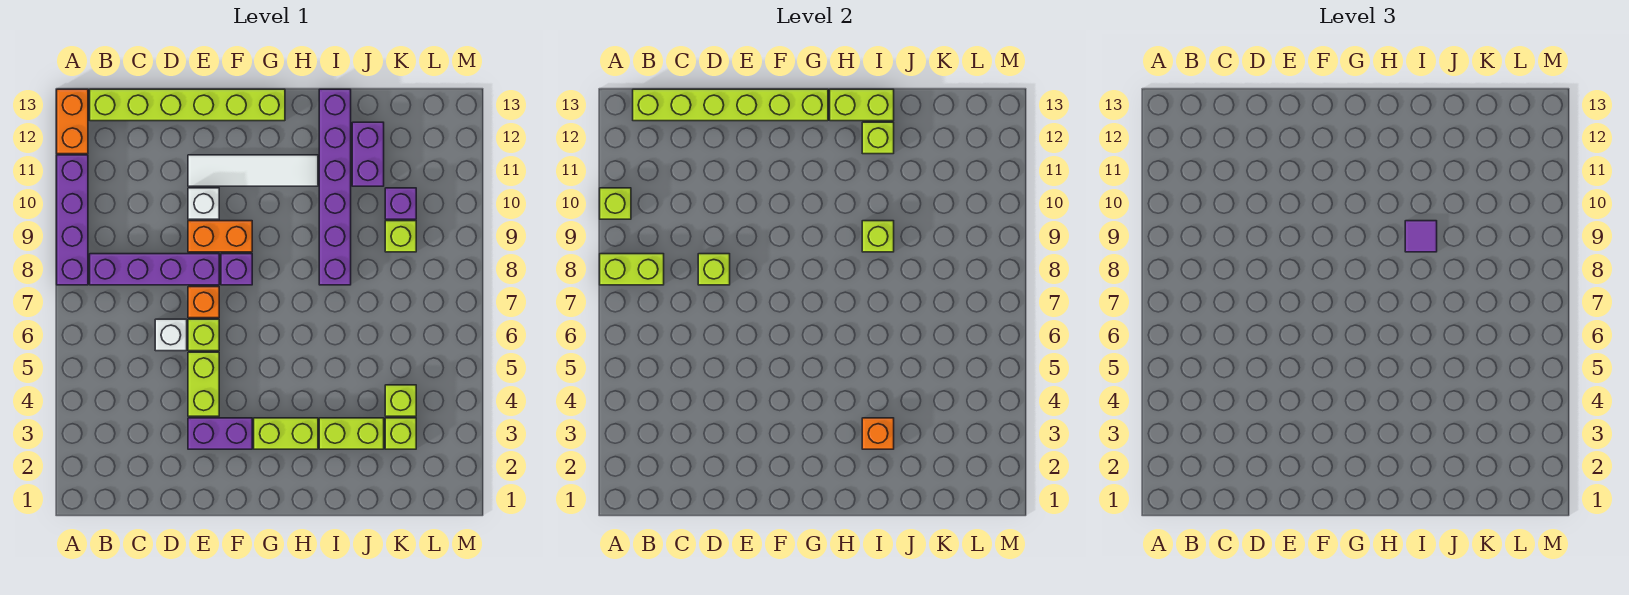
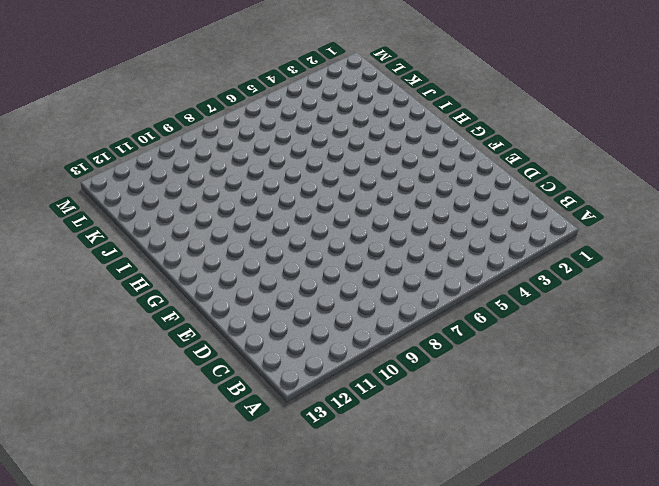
none -> purple brick A8:A11 level 1
none -> orange brick A12:A13 level 1
none -> purple brick B8:E8 level 1
none -> lime brick B13:G13 level 1

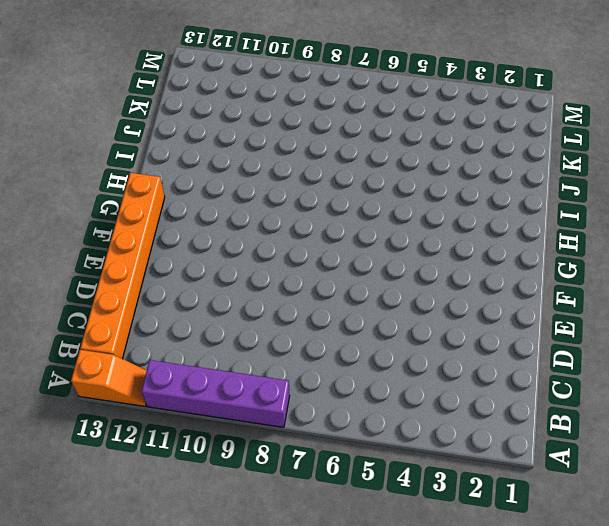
orange slope A12:A13 level 1 top 13 -> orange brick A12:A13 level 1
orange brick B13:G13 level 1 -> lime brick B13:G13 level 1
none -> purple brick B8:E8 level 1
none -> white brick D6 level 1
none -> purple brick E3:F3 level 1
none -> lime brick E4:E5 level 1

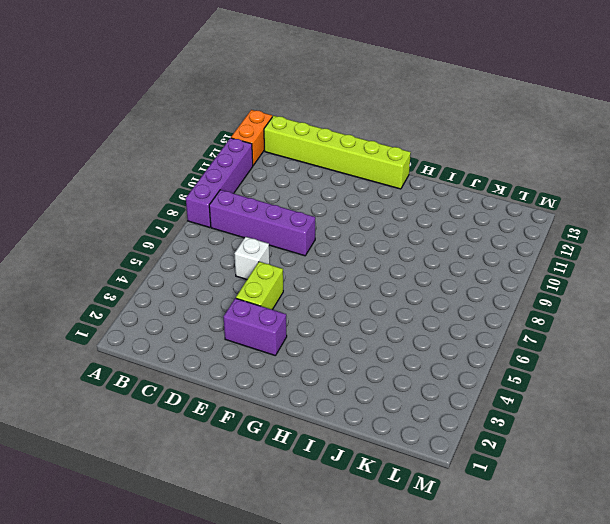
none -> lime brick E6 level 1
none -> orange brick E7 level 1
none -> orange brick E9:F9 level 1
none -> white brick E10 level 1

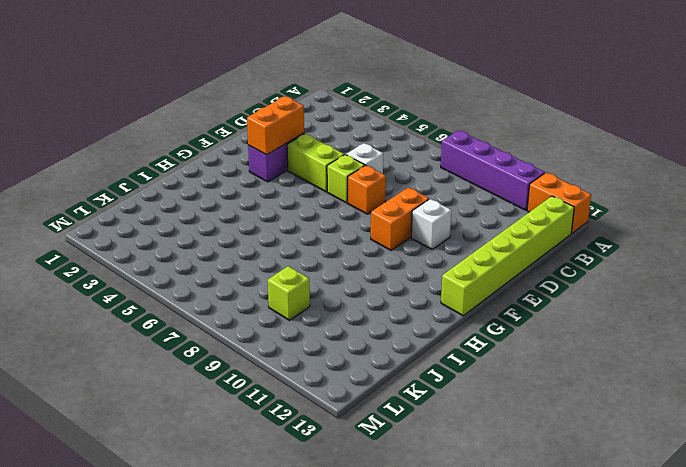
orange brick E3:F3 level 2 -> none
none -> purple brick B8:E8 level 1
none -> white tile E11:H11 level 1
none -> purple brick F8 level 1
none -> lime brick G3:H3 level 1

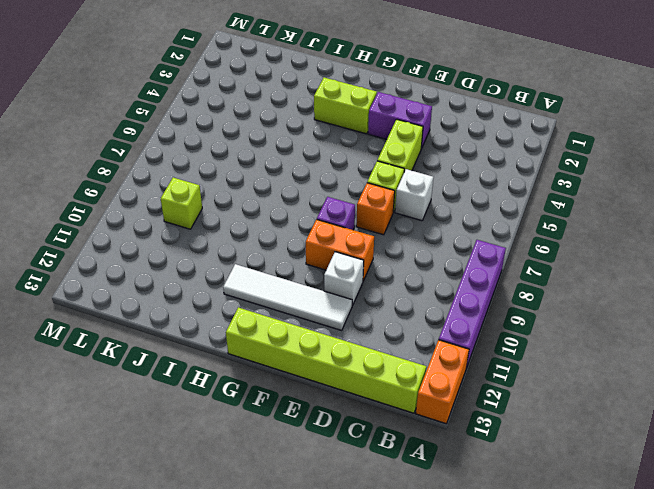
none -> purple brick B8:E8 level 1
none -> lime brick I3:J3 level 1
none -> purple brick I8:I13 level 1
none -> purple brick J11:J12 level 1

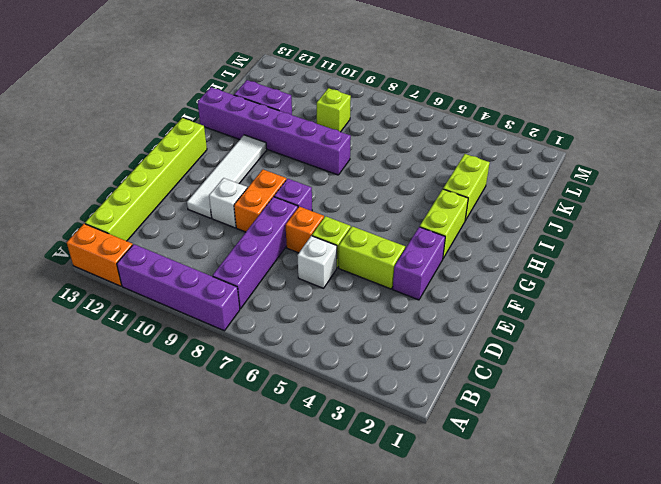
none -> lime brick K3 level 1
none -> lime brick K4 level 1
none -> purple brick K10 level 1
none -> lime brick A8:B8 level 2

